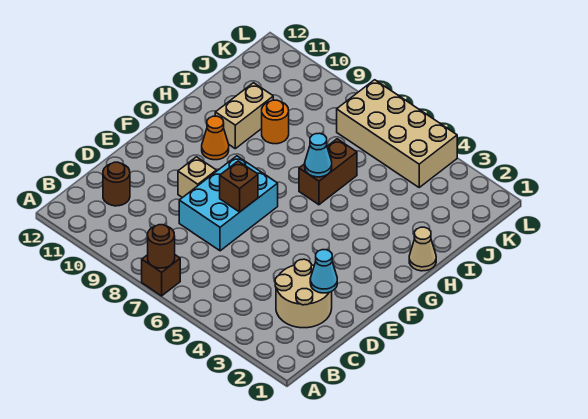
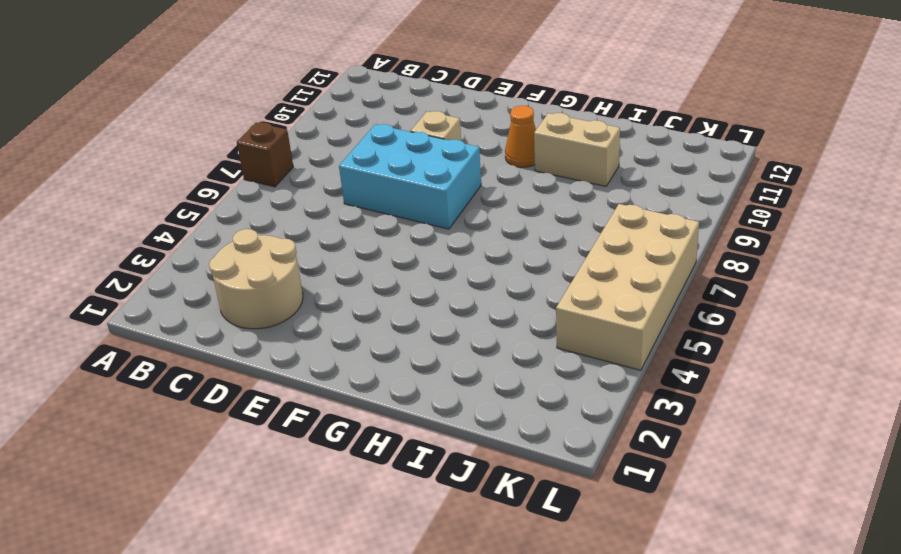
none -> brown round brick C11 level 1
none -> tan cone H1 level 1
none -> brown brick H6:I6 level 1

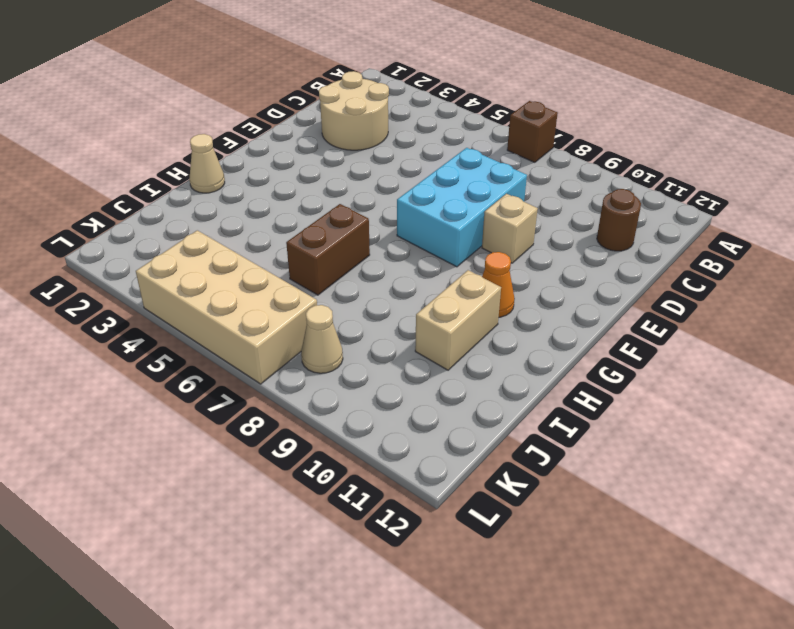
tan cone K8 level 1 -> none
none -> orange round brick I9 level 1
none -> brown round brick A7 level 2
none -> cyan cone D2 level 2

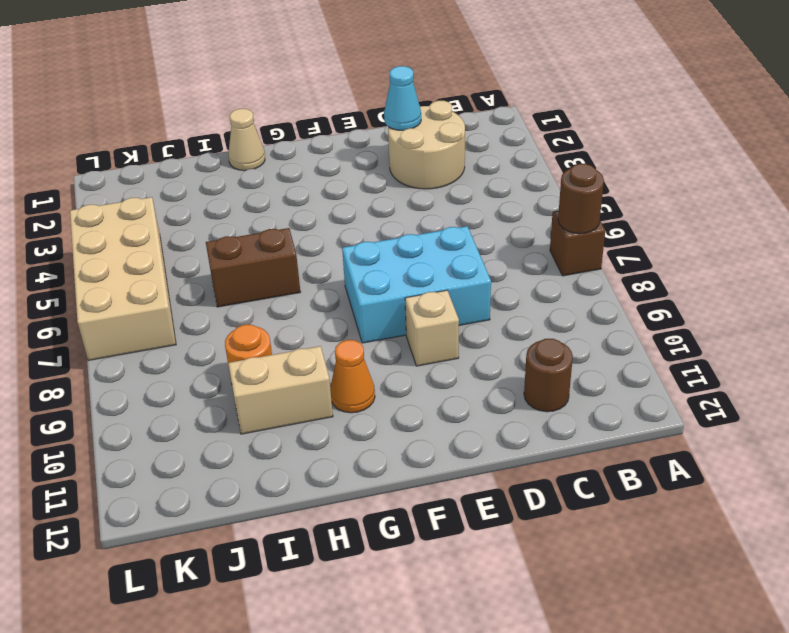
none -> brown brick E7 level 2
none -> cyan cone H6 level 2

